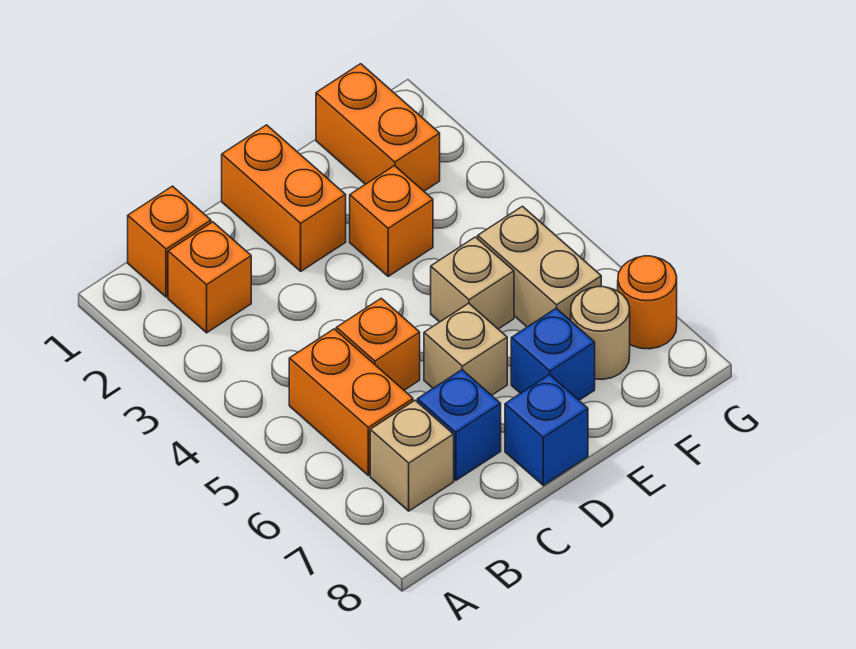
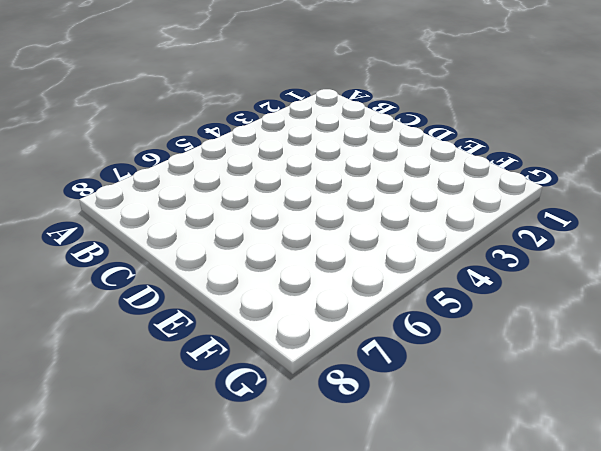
none -> orange brick B1 level 1
none -> orange brick B2 level 1
none -> orange brick B5:B6 level 1

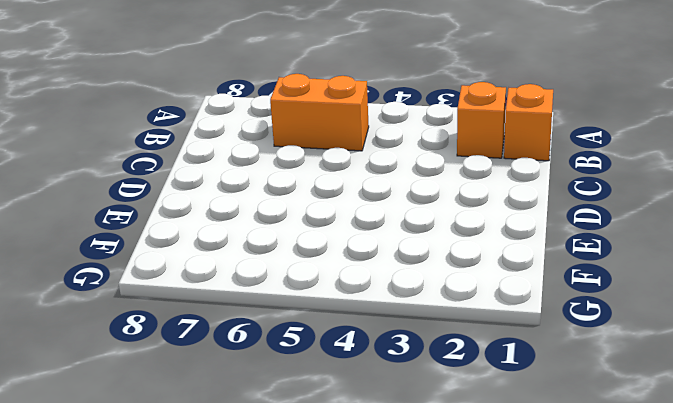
none -> tan brick B7 level 1
none -> orange brick C5 level 1
none -> blue brick C7 level 1

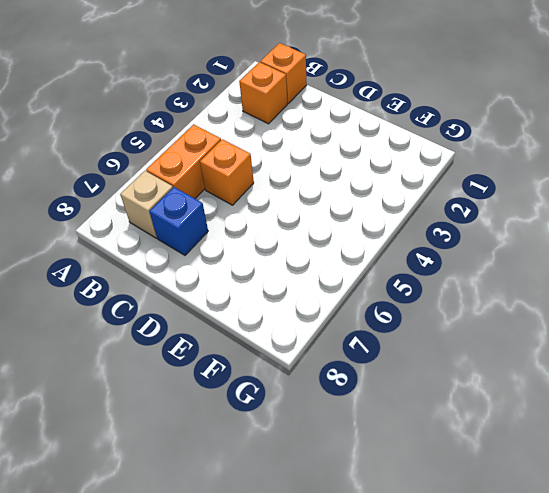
none -> orange brick D1:D2 level 1
none -> tan brick D6 level 1
none -> blue brick D8 level 1

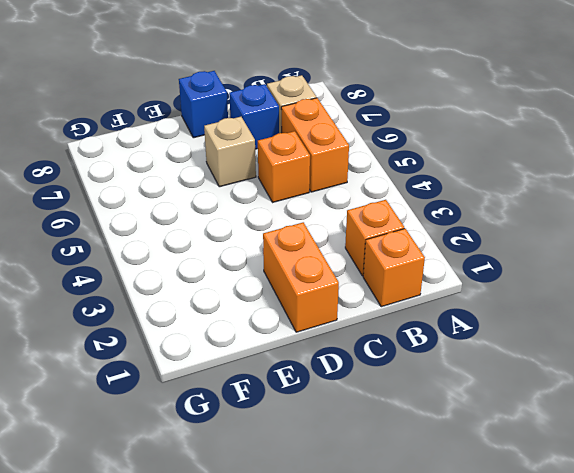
none -> orange brick E3 level 1
none -> tan brick E5 level 1
none -> blue brick E7 level 1

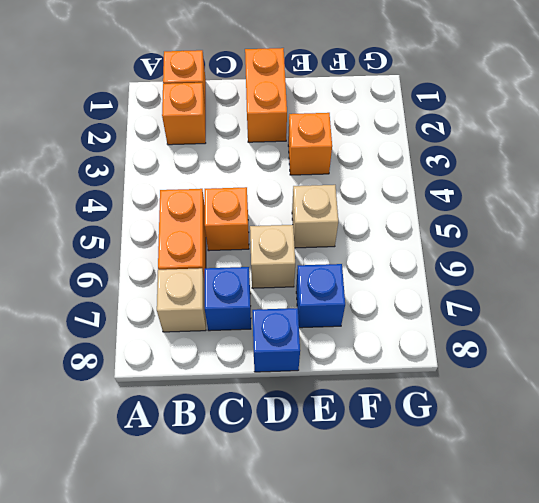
none -> orange brick F1:F2 level 1
none -> tan brick F5:F6 level 1
none -> tan round brick F7 level 1

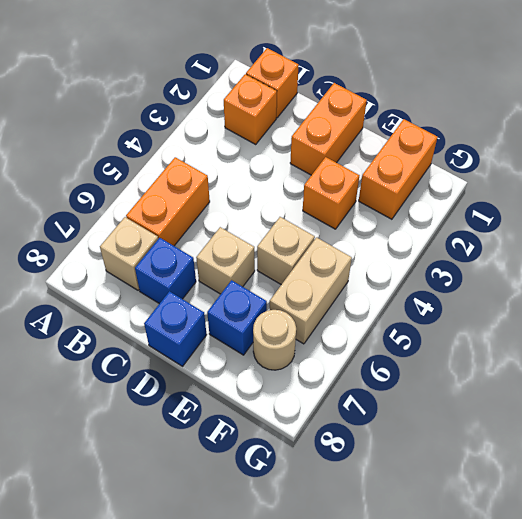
none -> orange brick C5 level 1
none -> orange round brick G7 level 1

